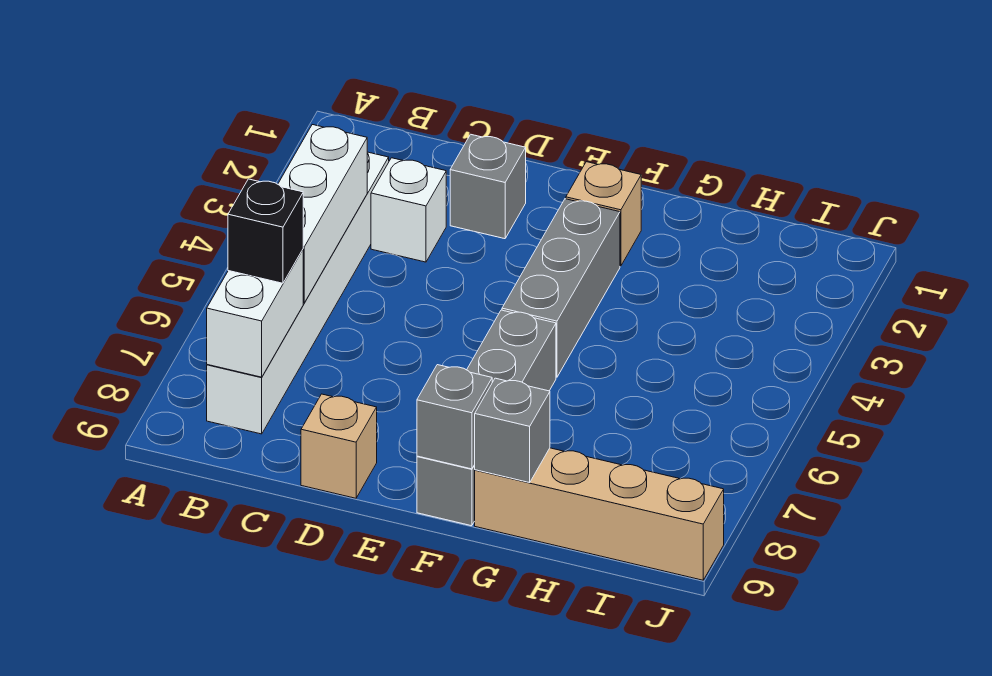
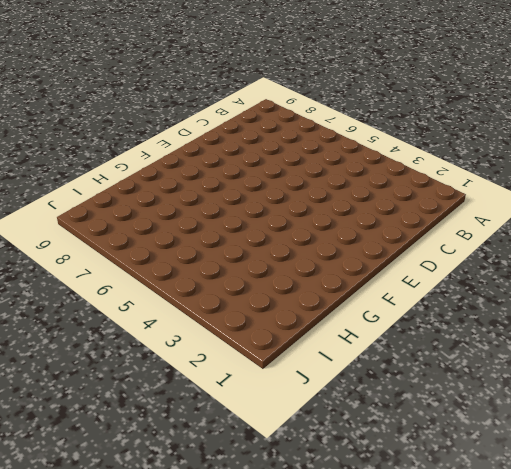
none -> white brick B3:B8 level 1
none -> white brick C3 level 1
none -> grey brick D2 level 1

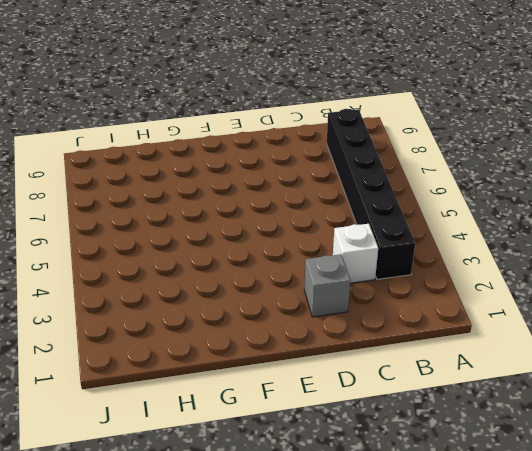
black brick B3:B8 level 1 -> white brick B3:B8 level 1
none -> tan brick D9 level 1
none -> tan brick F2 level 1
none -> grey brick F3:F5 level 1

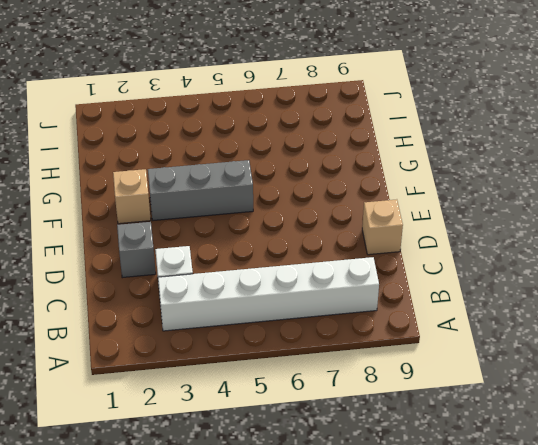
none -> grey brick F6:F9 level 1
none -> tan brick G9:J9 level 1
none -> white brick B4:B6 level 2

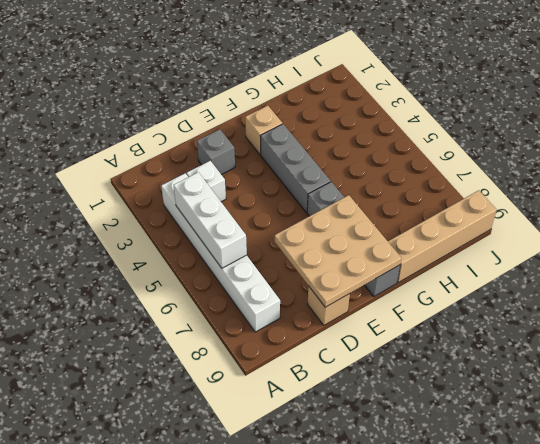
tan plate D7:F9 level 2 -> grey brick F9 level 2
none -> white brick B7:B8 level 2
none -> grey brick G9 level 2
none -> black brick B7 level 3

